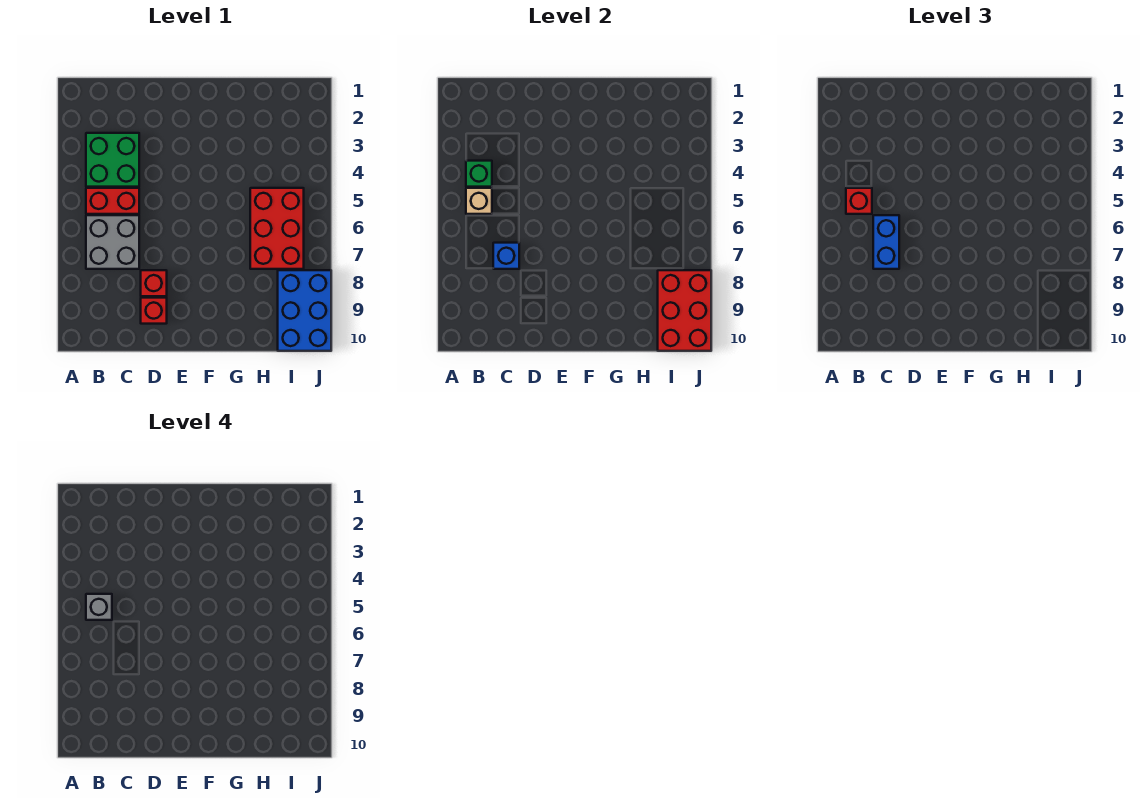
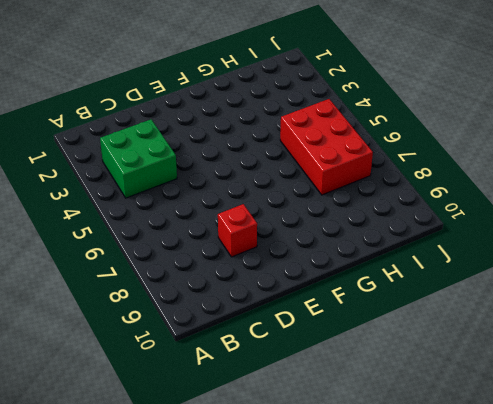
none -> red brick B5:C5 level 1
none -> grey brick B6:C7 level 1
none -> red brick D9 level 1

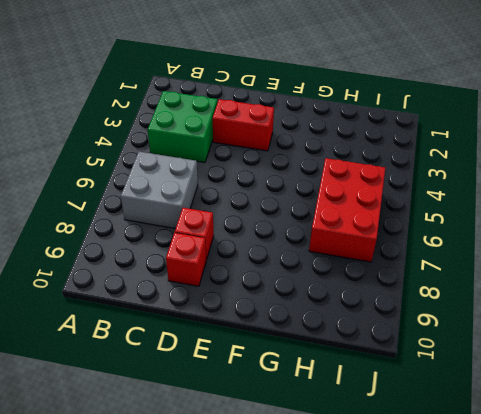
red brick D3:E3 level 1 -> red brick B5:C5 level 1
none -> blue brick I8:J10 level 1
none -> green brick B4 level 2
none -> tan brick B5 level 2

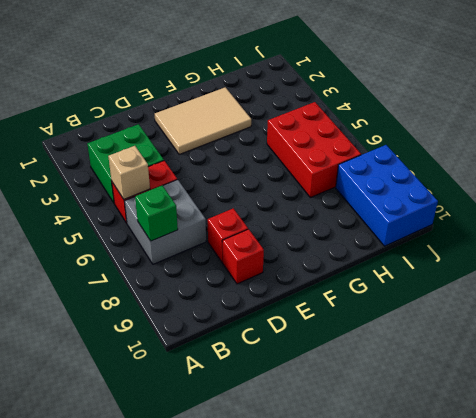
green brick B7 level 2 -> green brick B4 level 2
tan tile E2:G3 level 1 -> none
none -> blue brick C7 level 2
none -> red brick I8:J10 level 2
none -> red brick B5 level 3

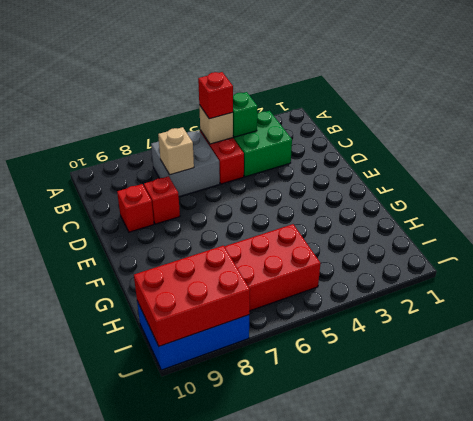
tan brick C7 level 2 -> blue brick C7 level 2
none -> blue brick C6:C7 level 3
none -> grey brick B5 level 4

